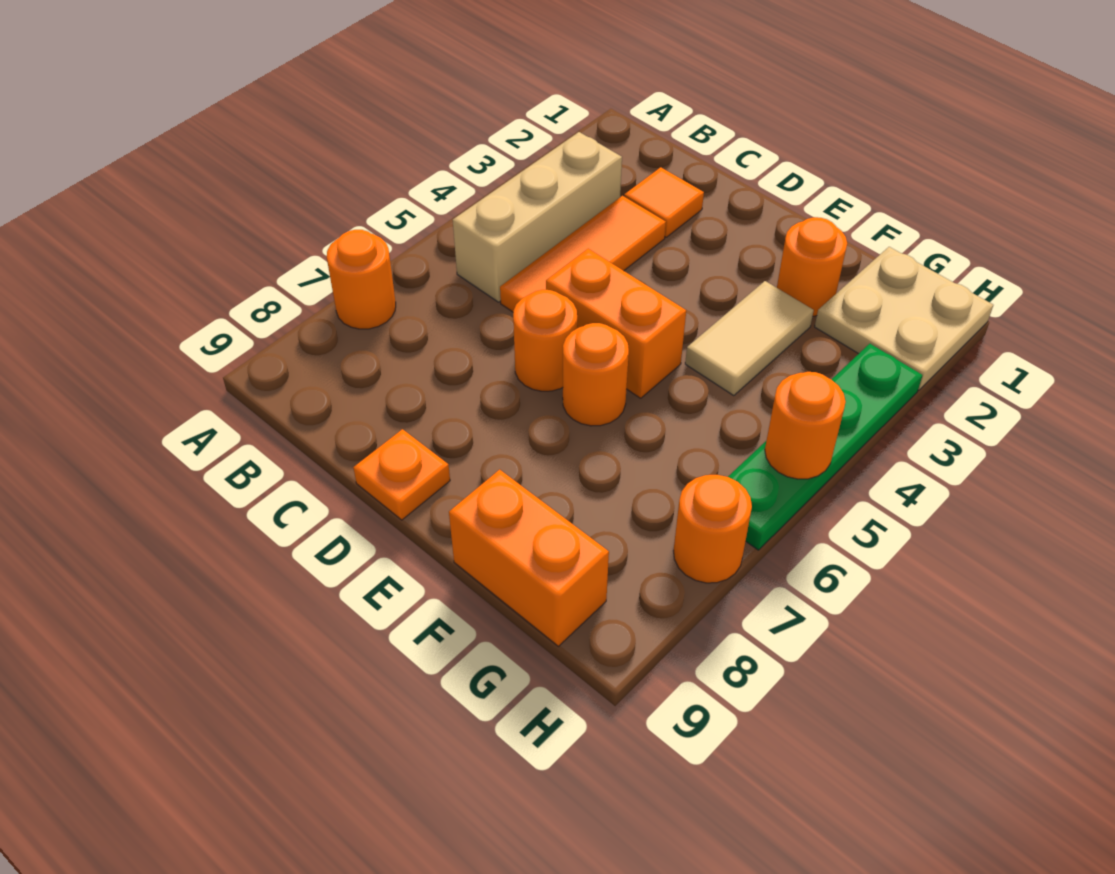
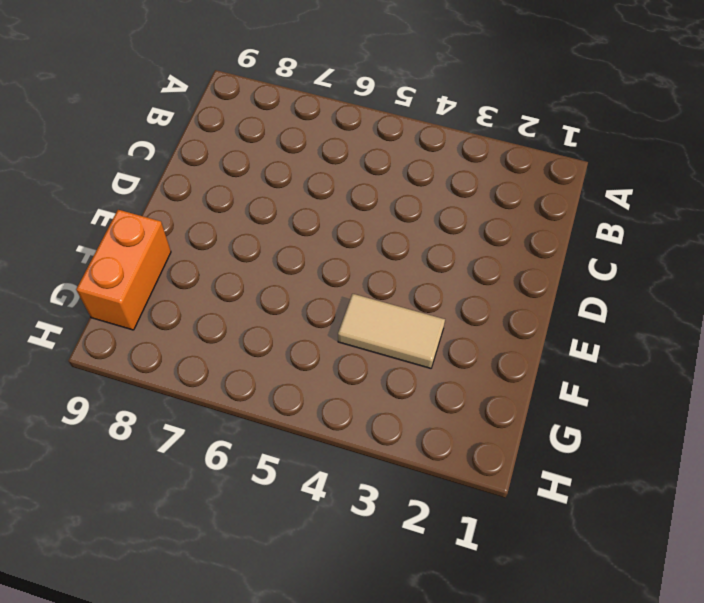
none -> orange round brick A7 level 1
none -> tan brick B3:B5 level 1
none -> orange tile C2 level 1

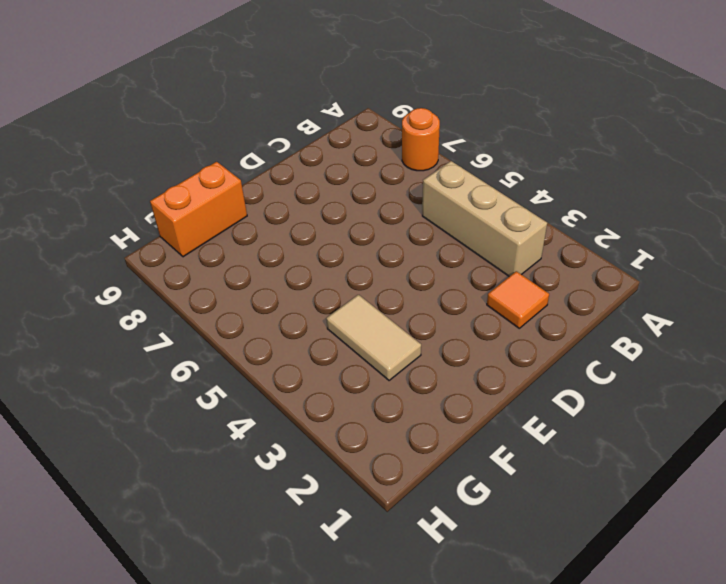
none -> orange tile C3:C5 level 1
none -> orange brick D5:E5 level 1
none -> orange round brick D6 level 1

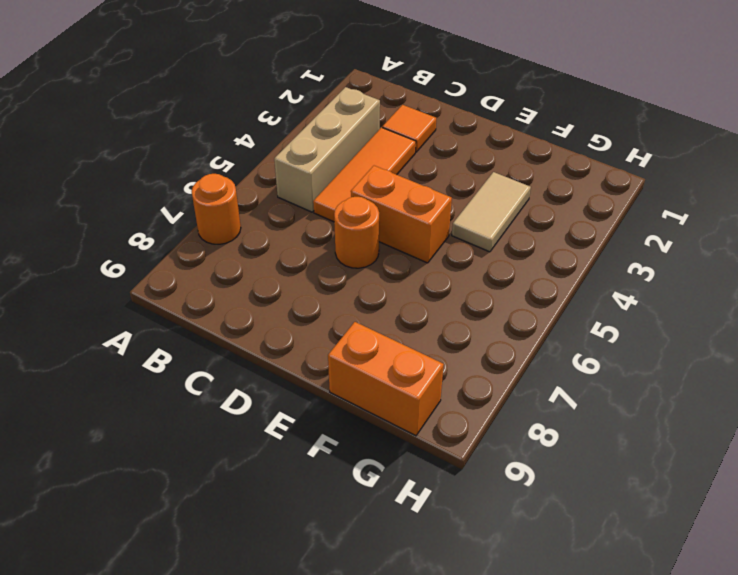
none -> orange plate D9 level 1
none -> orange round brick E6 level 1
none -> orange round brick F2 level 1

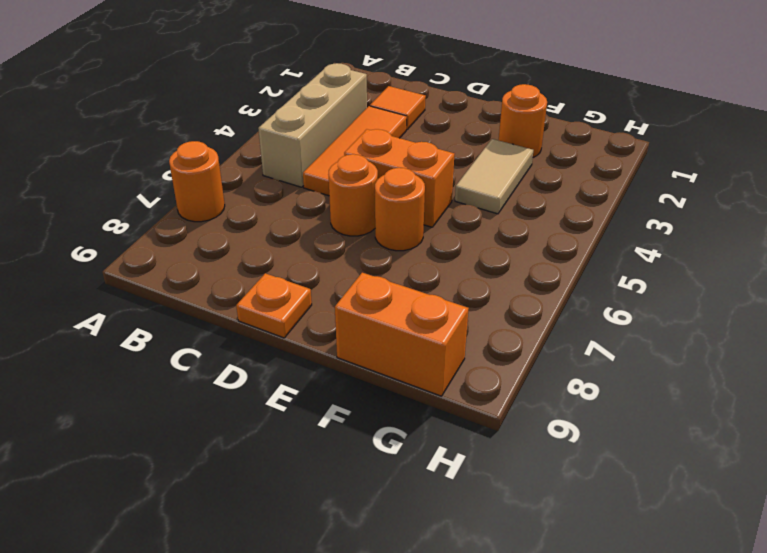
none -> tan plate G1:H2 level 1
none -> green plate H3:H6 level 1
none -> orange round brick H7 level 1

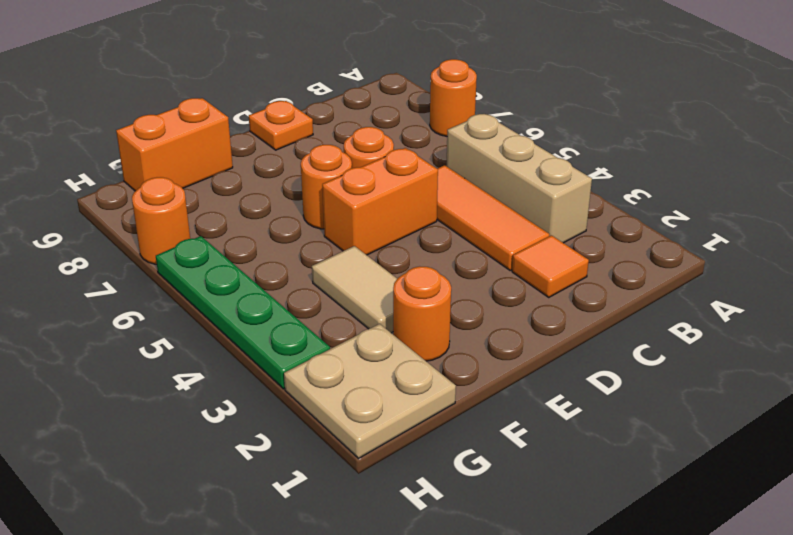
none -> orange round brick H5 level 2

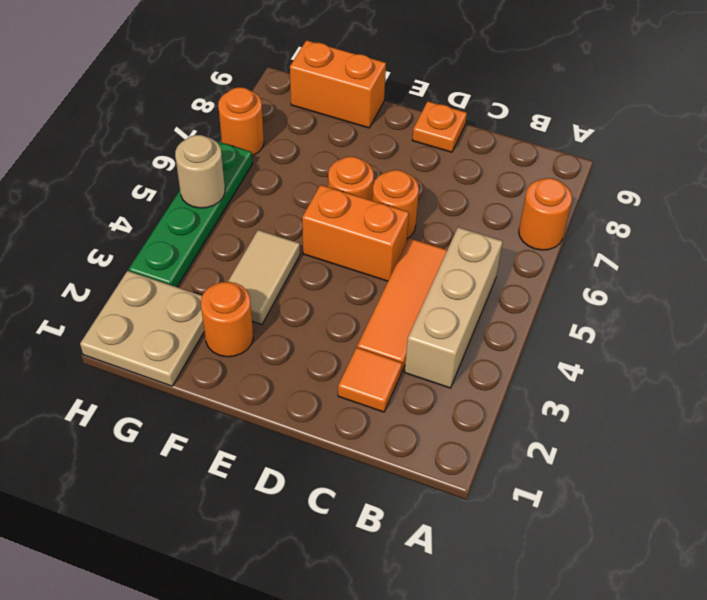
tan round brick H5 level 2 -> orange round brick H5 level 2

